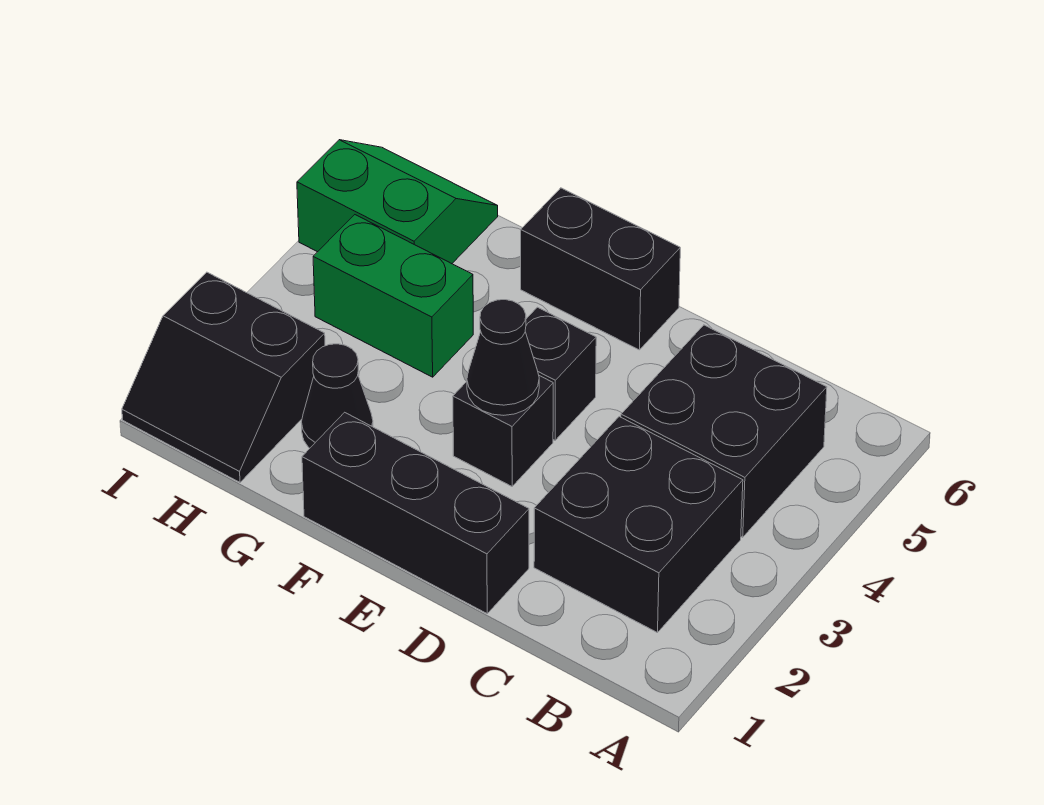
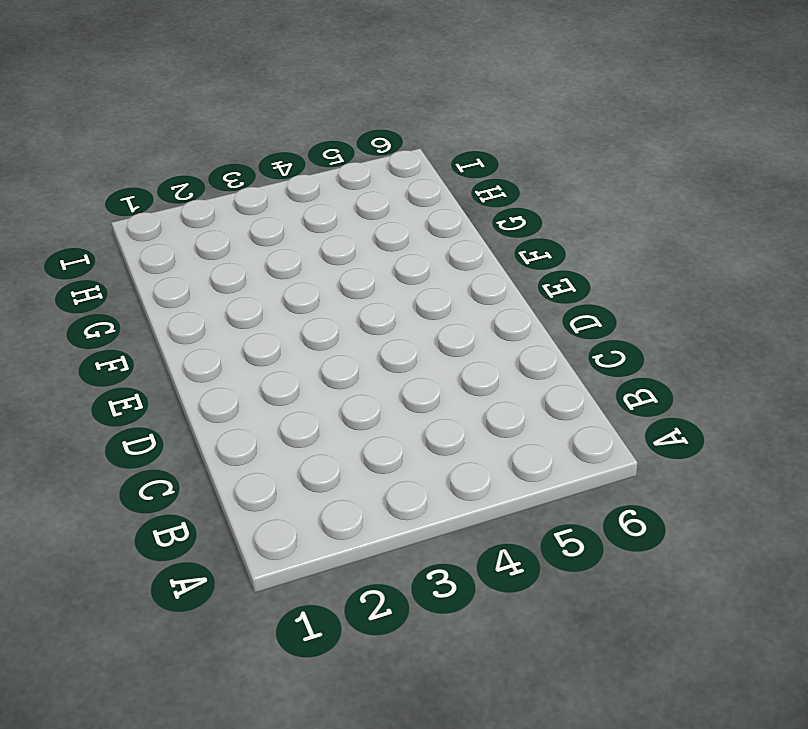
none -> black brick B2:C3 level 1
none -> black brick B4:C5 level 1

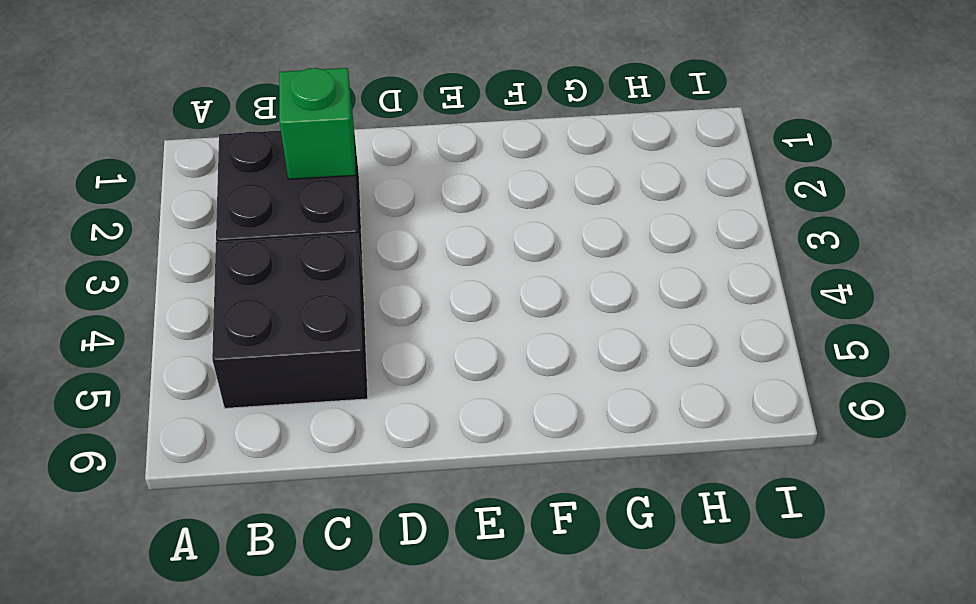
green brick C2 level 2 -> none
none -> black brick D1:F1 level 1
none -> black brick E3 level 1

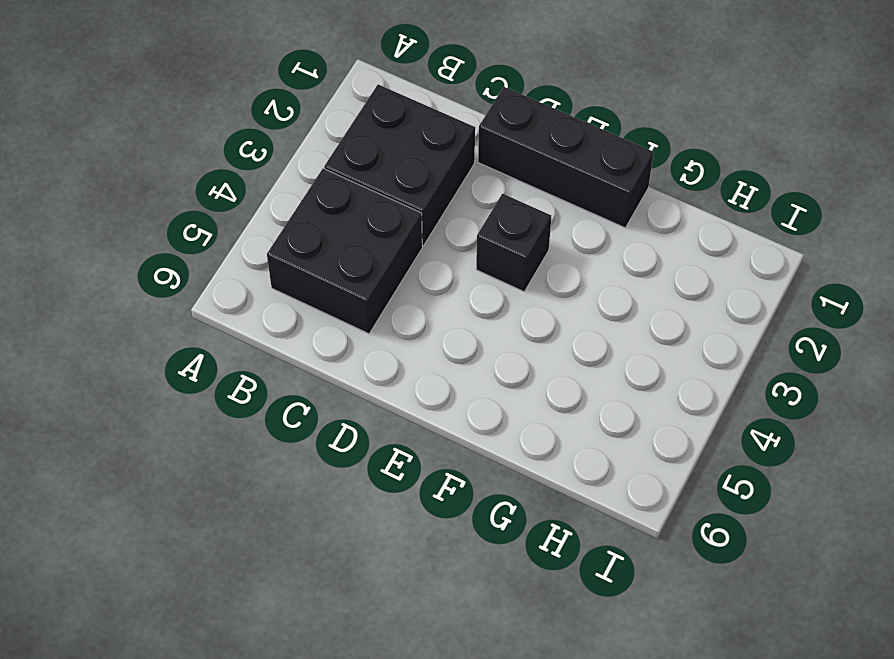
none -> black brick E4 level 1
none -> black brick E6:F6 level 1

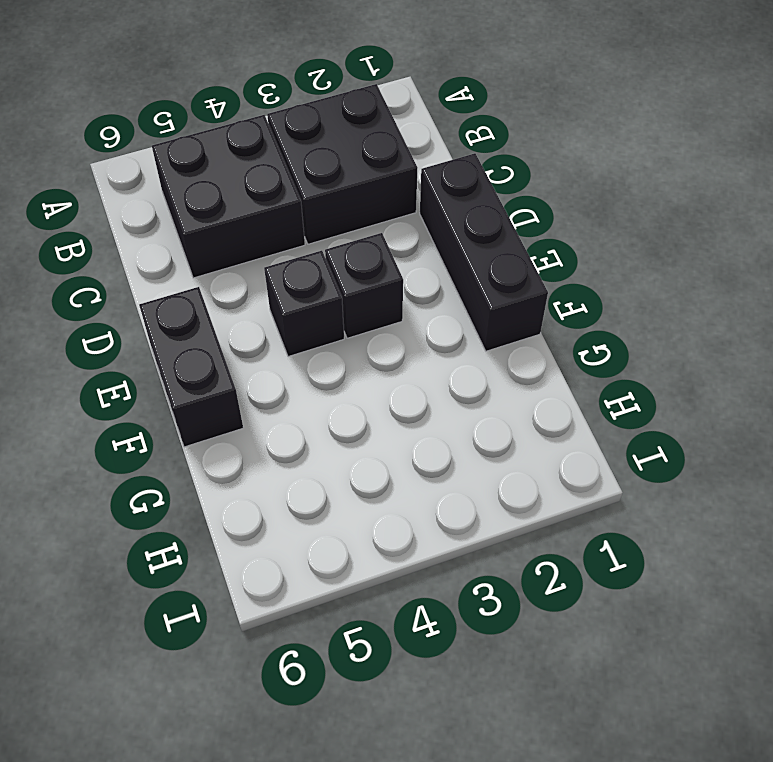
none -> black cone G2 level 1
none -> green brick G4:H4 level 1

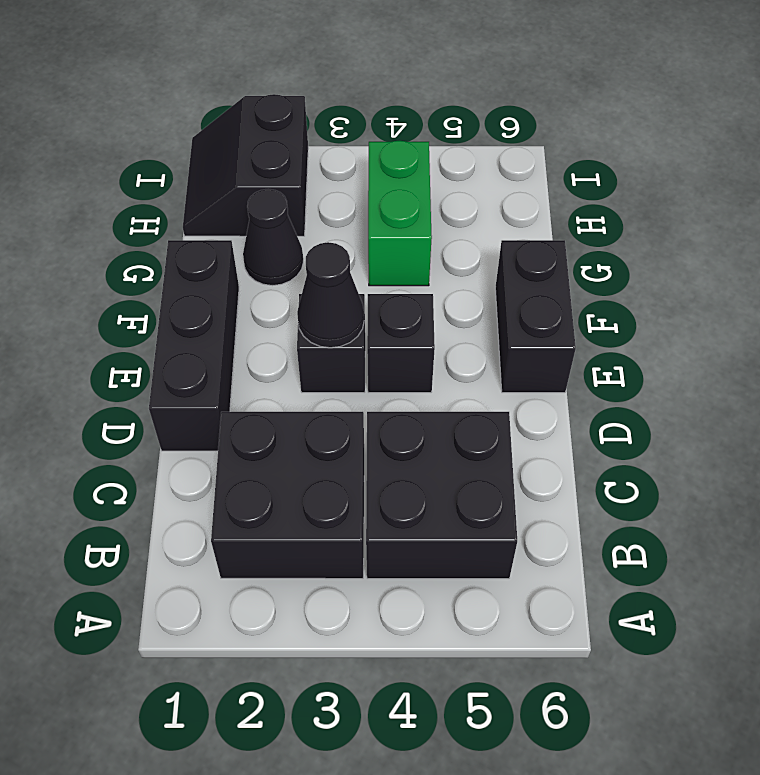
none -> green slope H5:I6 level 1 top 5

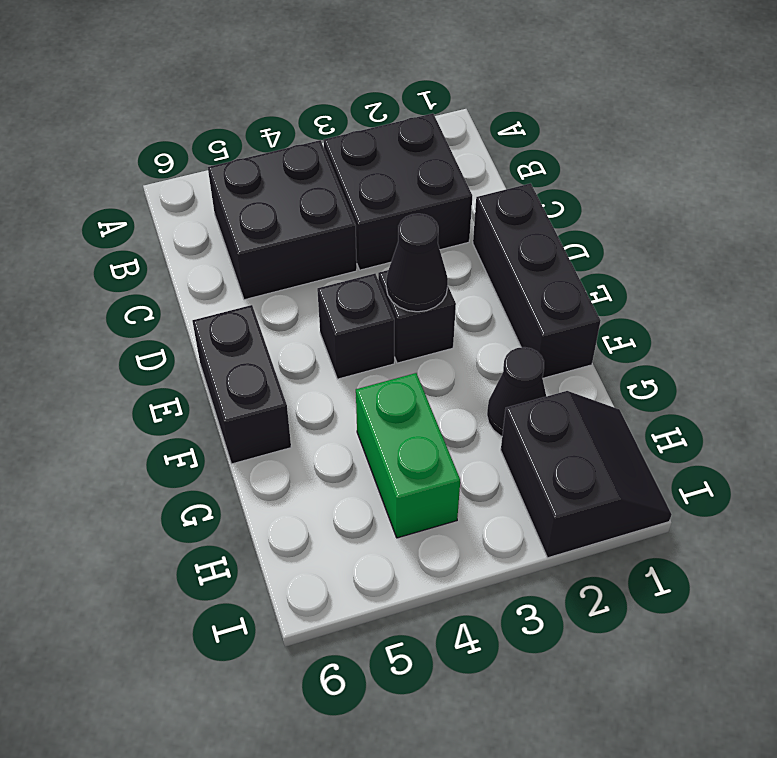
none -> green slope H5:I6 level 1 top 5

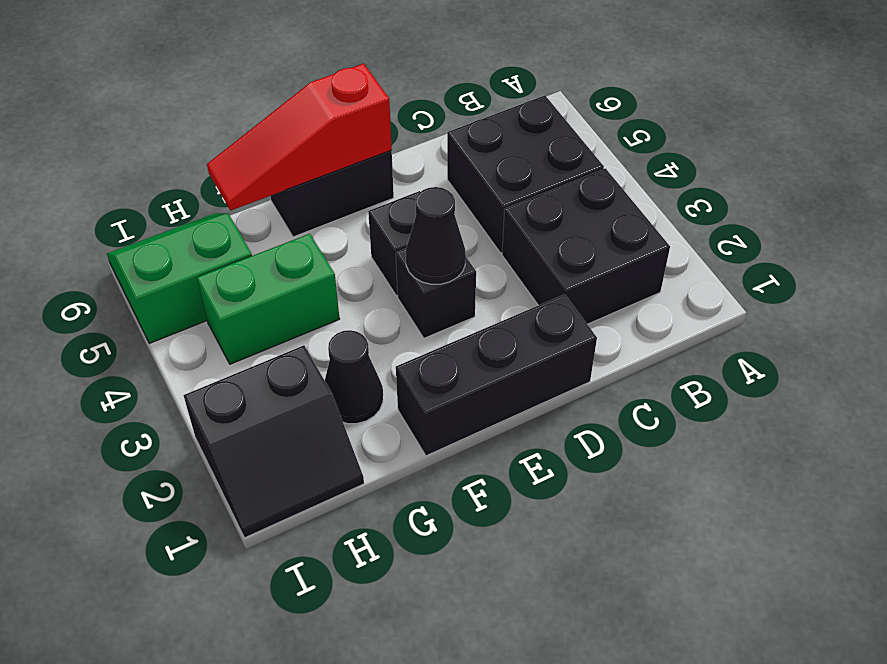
red slope E6:G6 level 2 top E -> none

